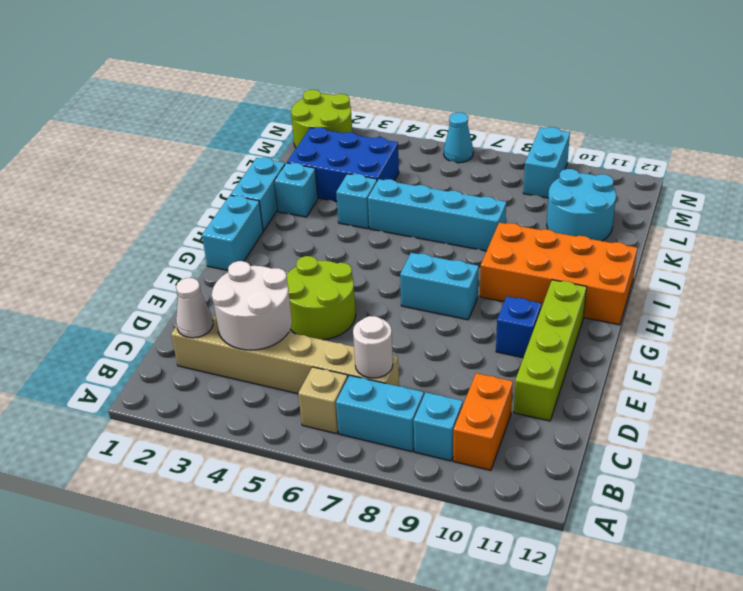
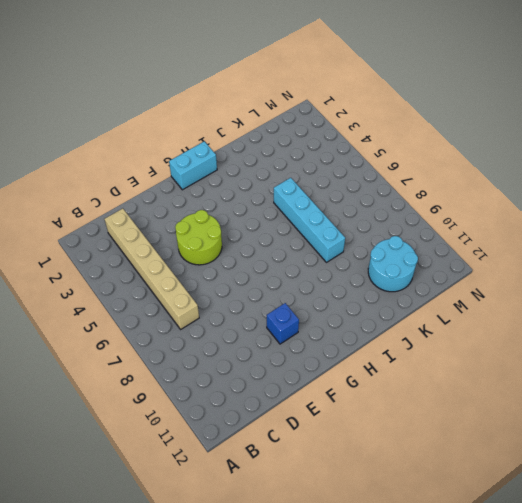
none -> tan brick B6 level 1
none -> cyan brick B7:B8 level 1
none -> cyan brick B9 level 1

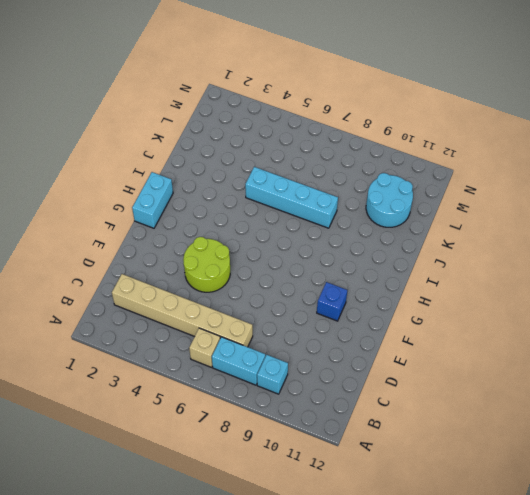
none -> orange brick B10:C10 level 1
none -> lime brick D11:G11 level 1
none -> cyan brick G7:G8 level 1

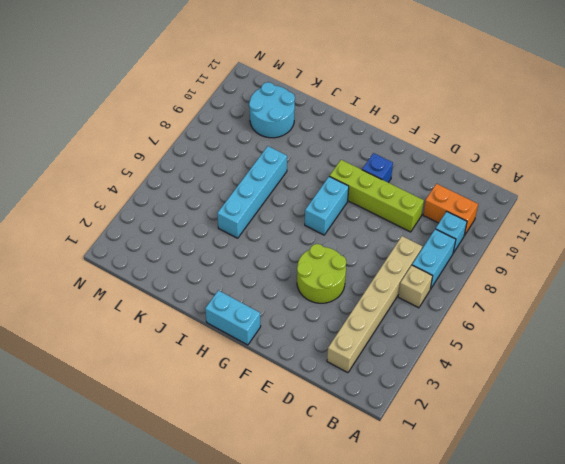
lime brick D9:G9 level 1 -> lime brick D11:G11 level 1
none -> orange brick H9:I12 level 1
none -> cyan brick I1:J1 level 1
none -> cyan brick J2 level 1

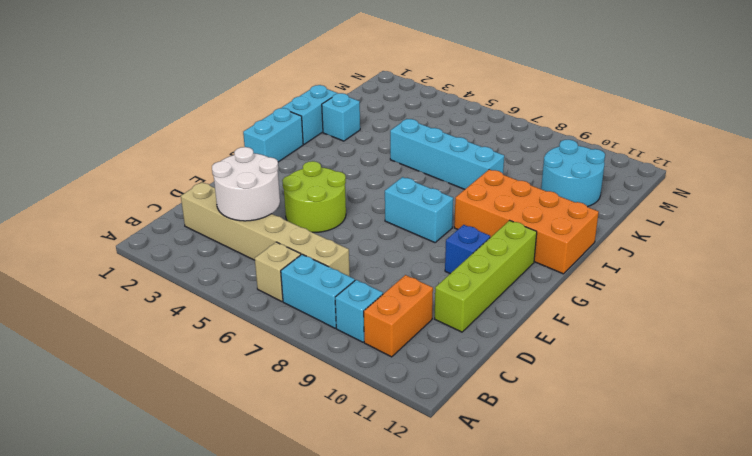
none -> cyan brick J4 level 1
none -> blue brick K2:L4 level 1
none -> lime round brick M1:N2 level 1

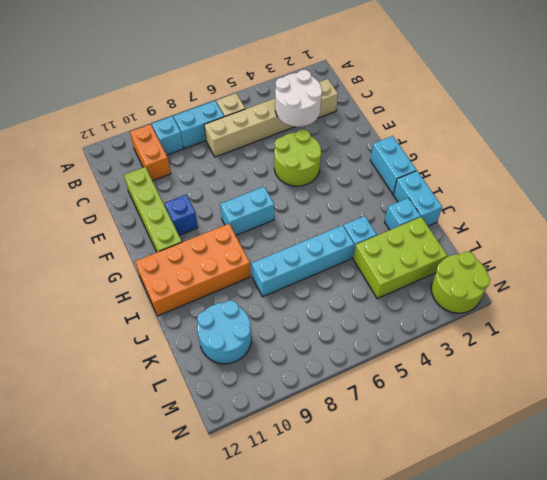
lime brick K2:L4 level 1 -> blue brick K2:L4 level 1
none -> cyan brick M9:N9 level 1
none -> cyan cone N6 level 1
none -> white cone C2 level 2

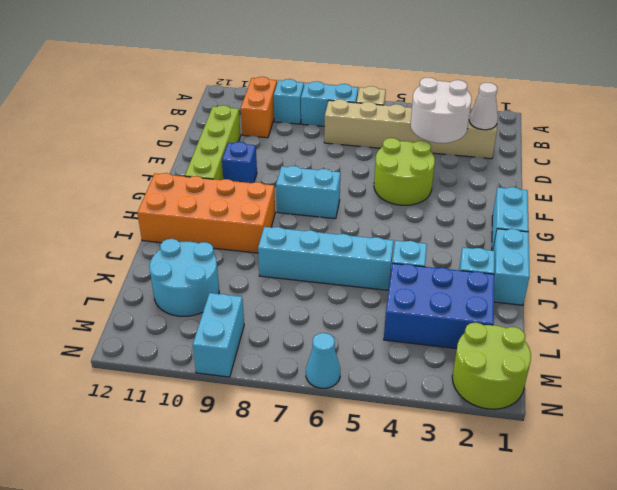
none -> white round brick C7 level 2

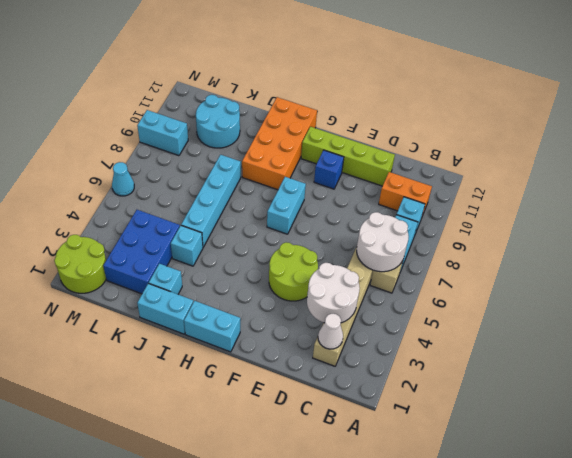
white round brick B6:C7 level 2 -> white round brick C7 level 2

